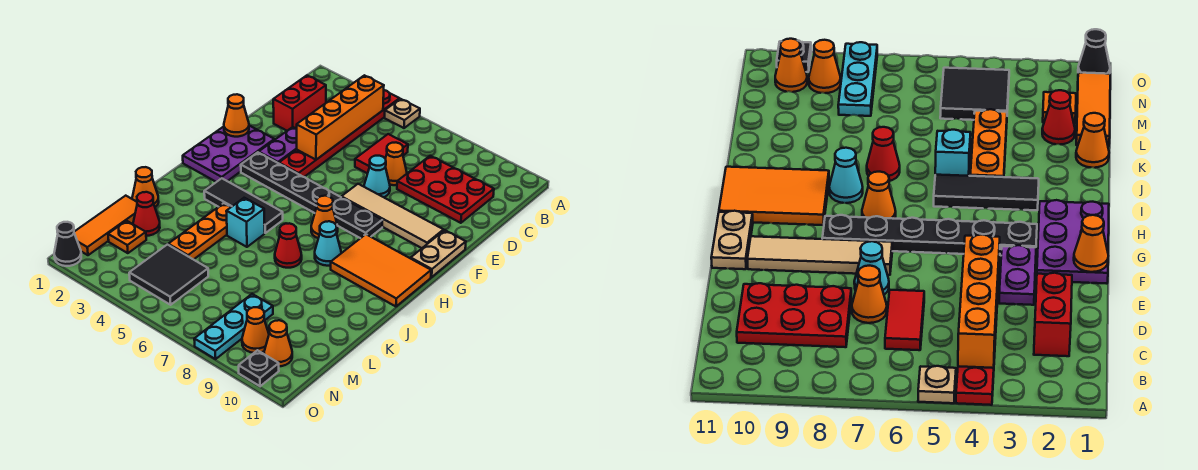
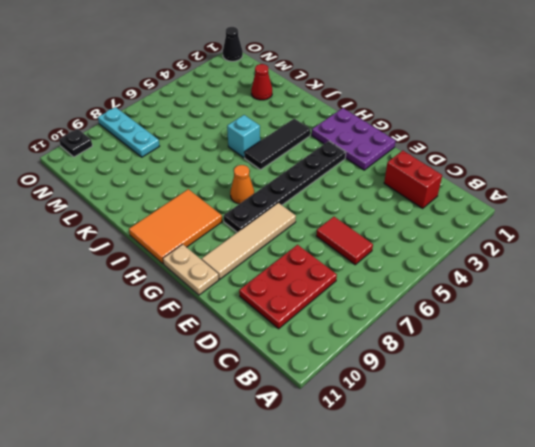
none -> red plate A4:F4 level 1
none -> tan plate A5 level 1
none -> orange cone D7 level 1
none -> purple plate E3:F3 level 1

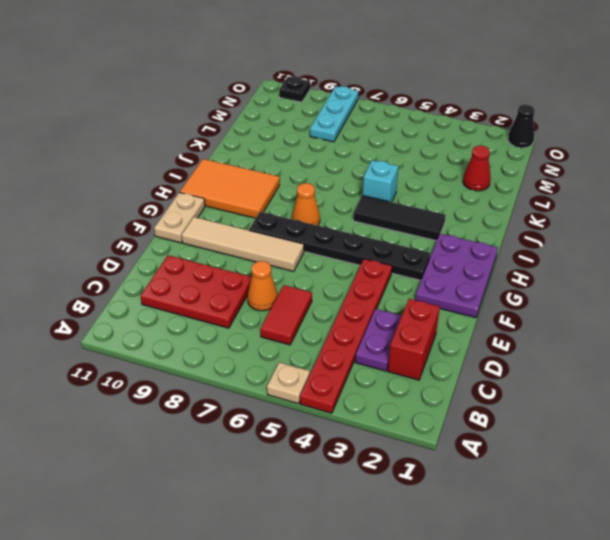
purple plate C3:D3 level 1 -> purple plate E3:F3 level 1
none -> cyan cone E7 level 1
none -> cyan cone I8 level 1
none -> orange plate J4:L4 level 1
none -> red cone J7 level 1

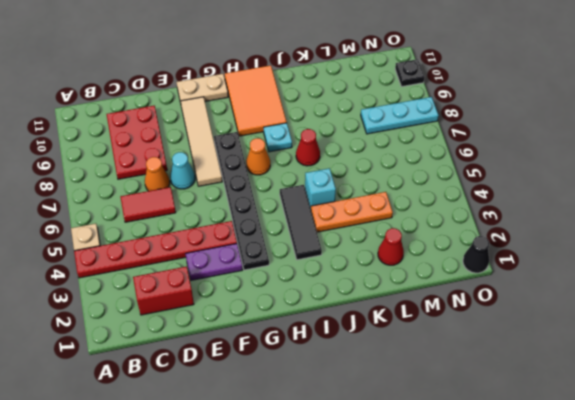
cyan plate I8 level 1 -> cyan cone I8 level 1
none -> purple plate F1:H2 level 1
none -> orange cone K1 level 1
none -> orange tile L1:N1 level 1
none -> orange plate M2 level 1

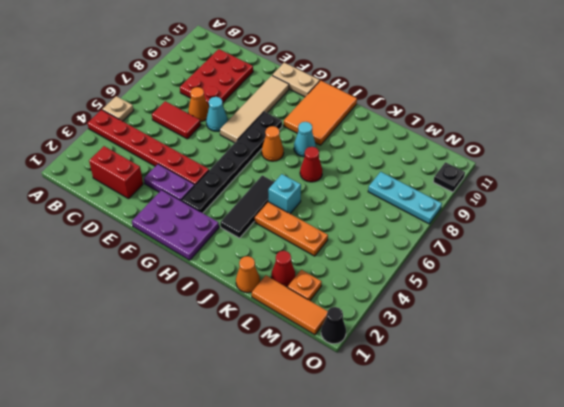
none -> black tile M4:N5 level 1
none -> orange cone N9 level 1
none -> orange cone N10 level 1
none -> orange brick B4:E4 level 2

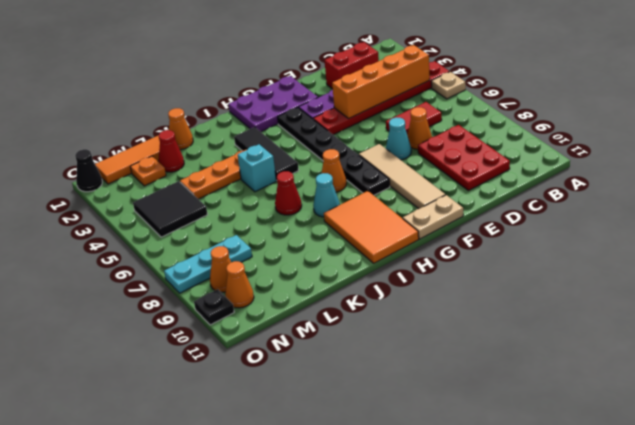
none -> orange cone F1 level 2

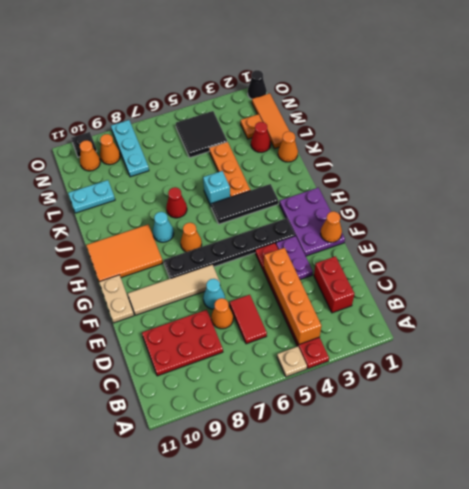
cyan plate L10:L11 level 1 -> none

